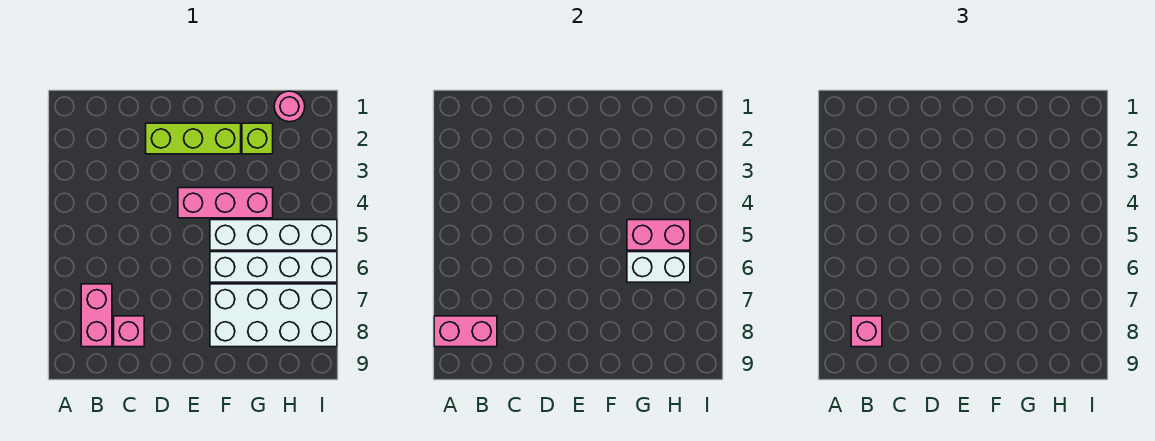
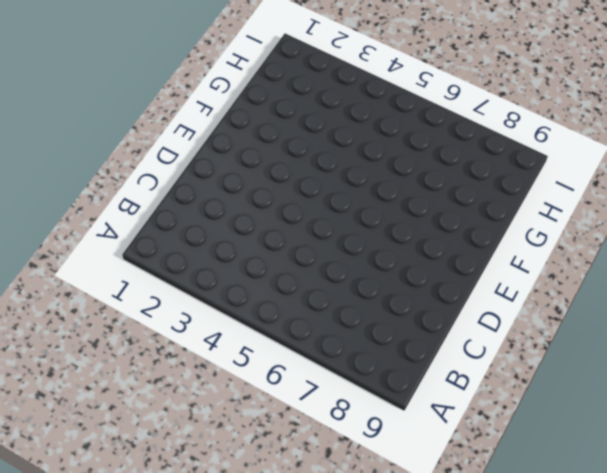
none -> pink brick B7:B8 level 1
none -> pink brick C8 level 1
none -> lime brick D2:F2 level 1

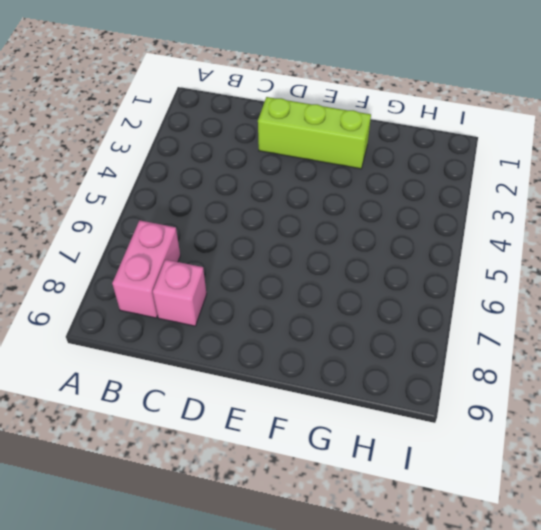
none -> pink brick E4:G4 level 1
none -> white brick F5:I5 level 1
none -> white brick F6:I6 level 1

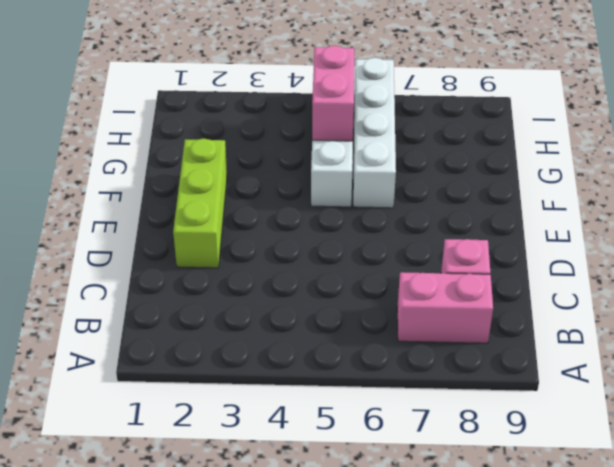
none -> pink brick E4:G4 level 1
none -> white brick F7:I8 level 1
none -> lime brick G2 level 1

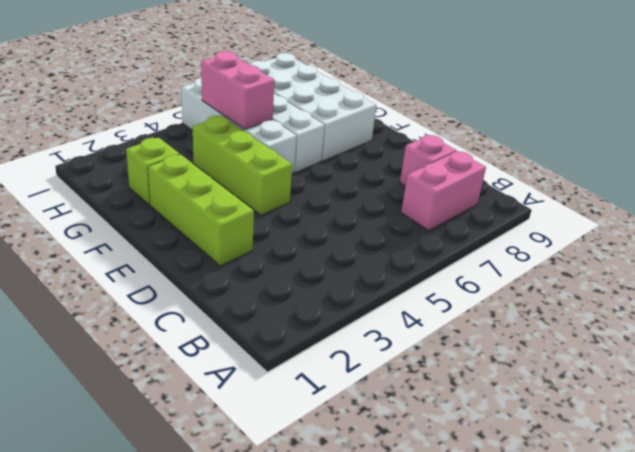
lime brick E4:G4 level 1 -> pink brick E4:G4 level 1
none -> pink round brick H1 level 1
none -> pink brick A8:B8 level 2
none -> white brick G6:H6 level 2

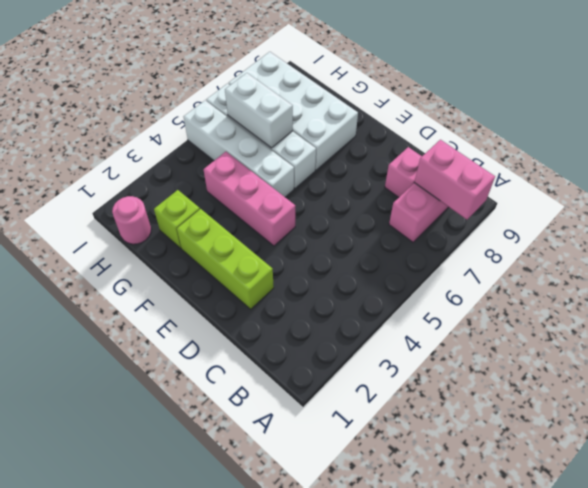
none -> pink brick G5:H5 level 2
none -> pink brick B8 level 3

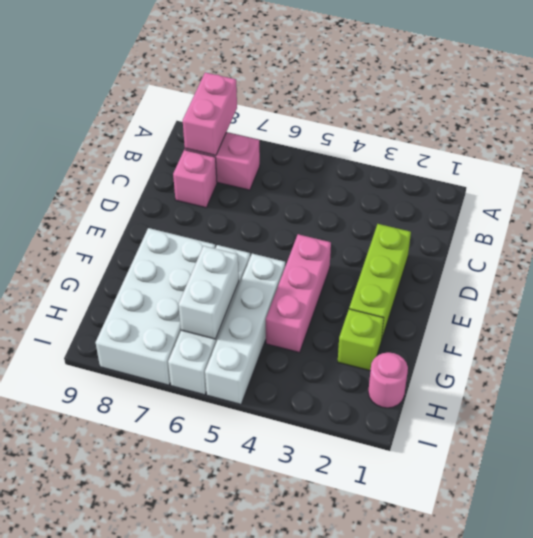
none -> pink brick G5:H5 level 2
none -> pink brick B8 level 3

